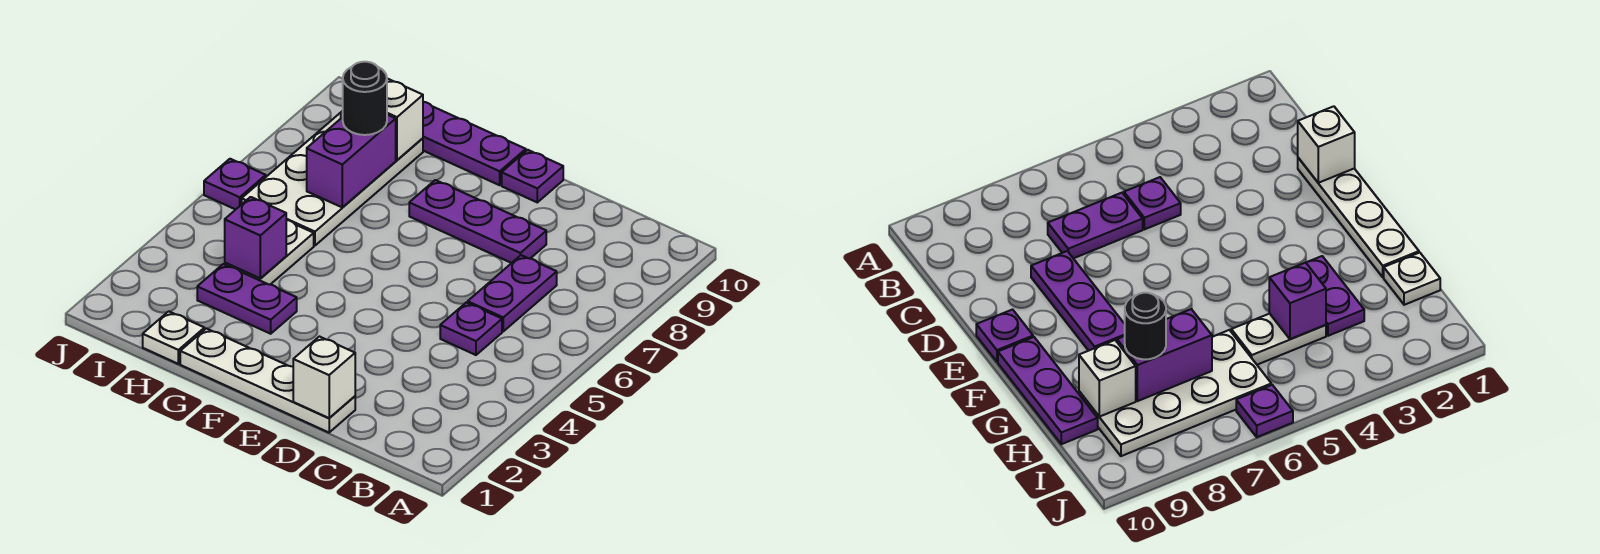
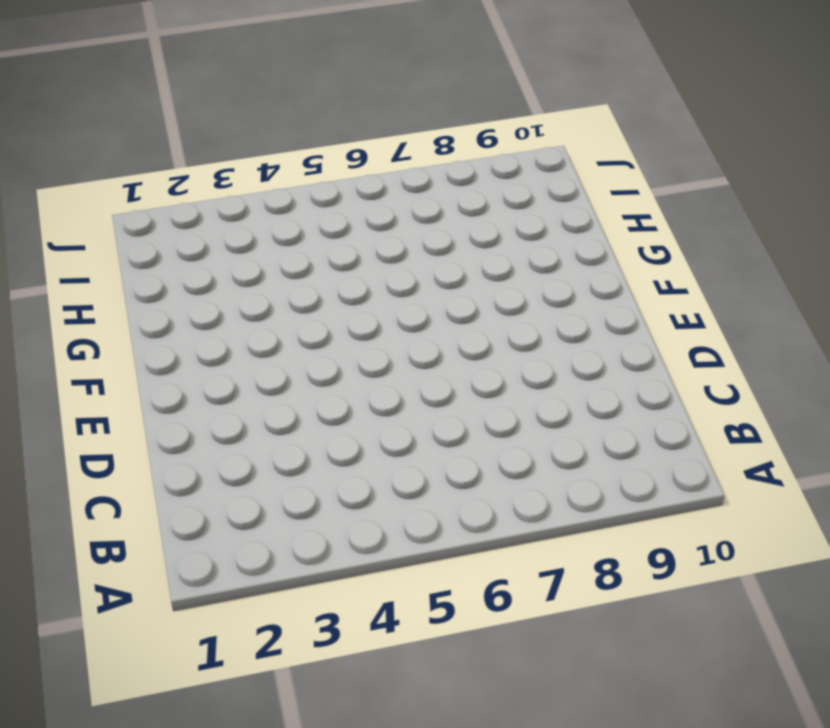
none -> purple plate C5 level 1
none -> purple plate C6:C7 level 1
none -> white plate D1:G1 level 1

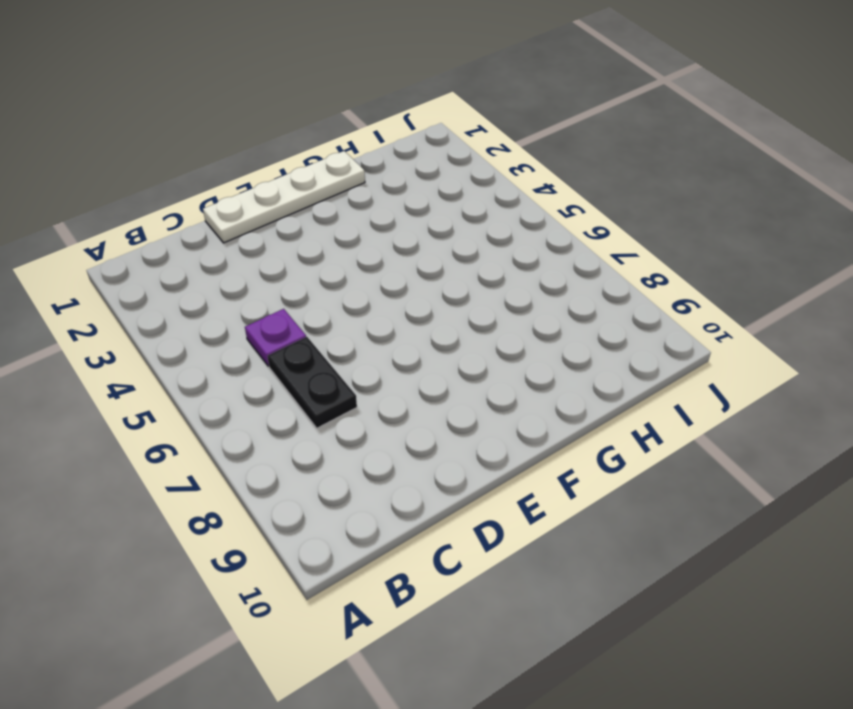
black plate C6:C7 level 1 -> purple plate C6:C7 level 1
none -> purple plate D8:F8 level 1
none -> purple plate E10 level 1
none -> purple plate F10:H10 level 1

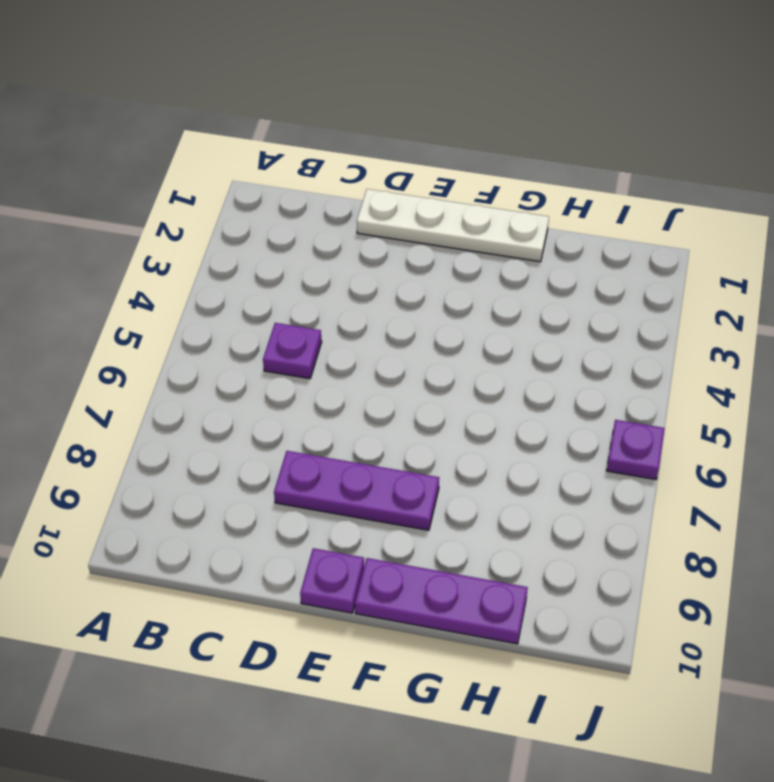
none -> purple plate C6:C7 level 1
none -> purple plate G3:H3 level 1
none -> white plate H1 level 1

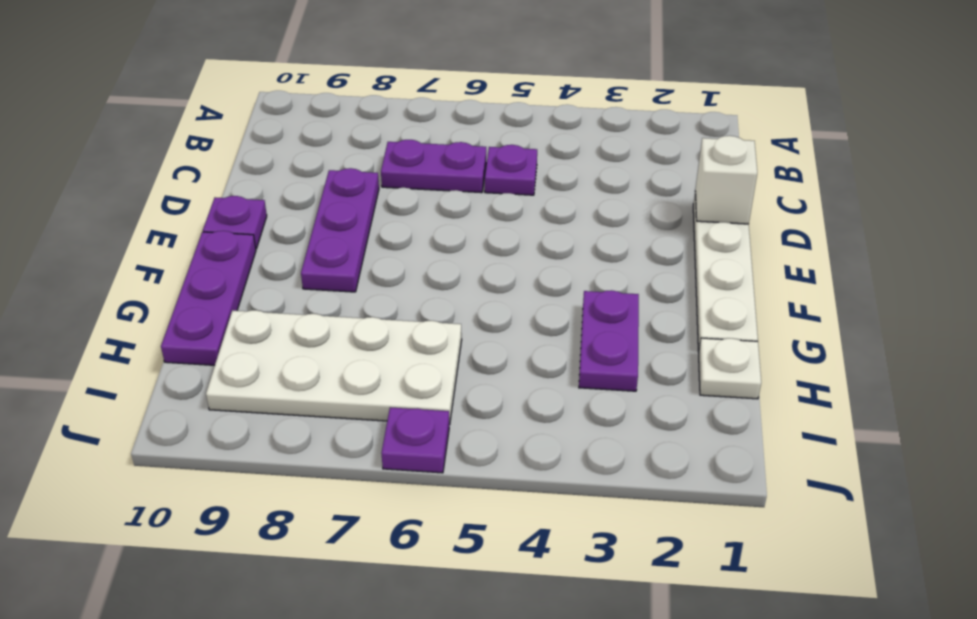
none -> white plate H4:H5 level 1
none -> purple brick H4 level 2
none -> purple brick H7:H8 level 2

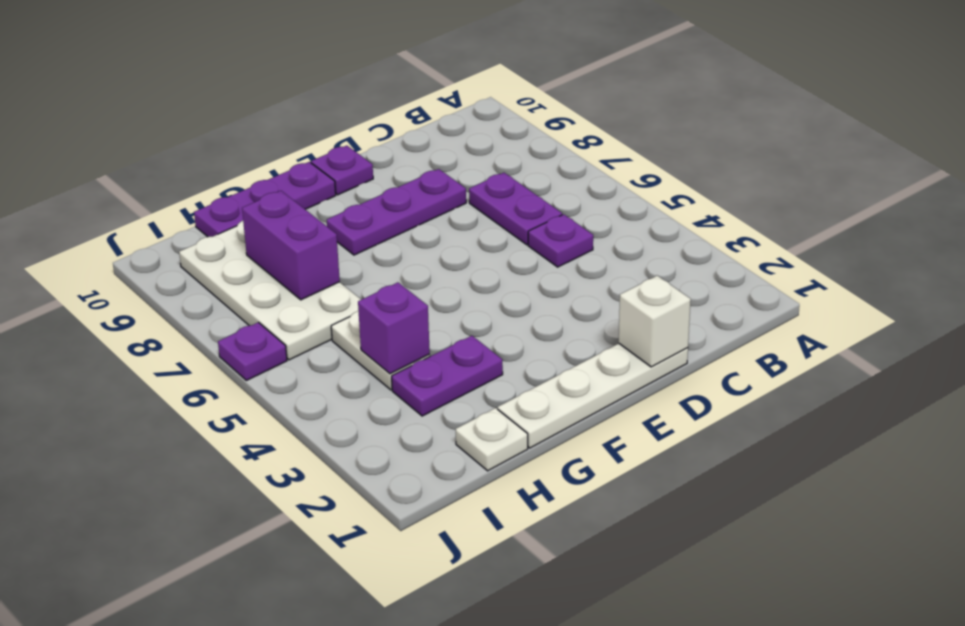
none -> white brick H9 level 2
none -> black round brick H8 level 3

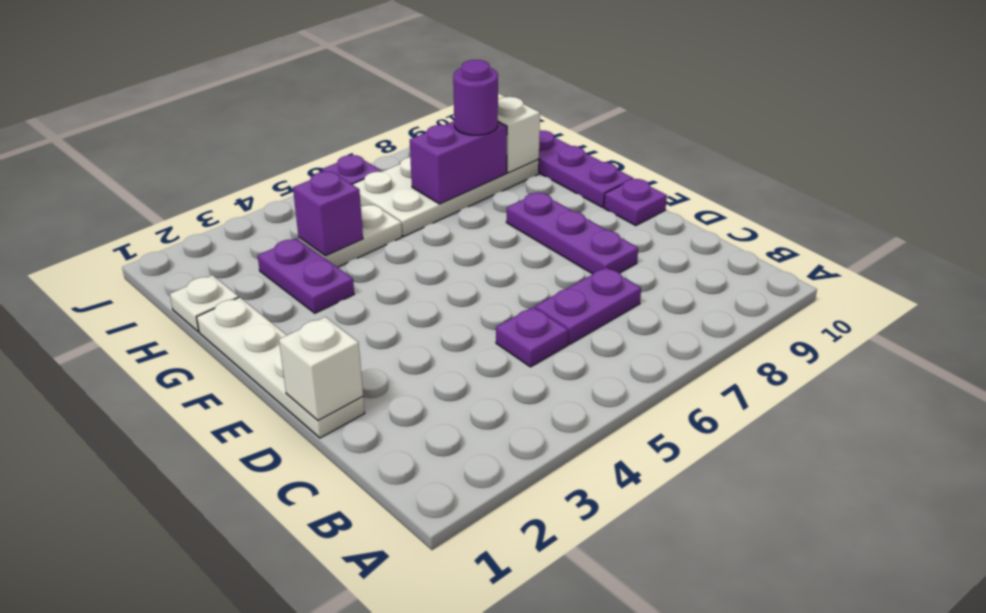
purple round brick H8 level 3 -> black round brick H8 level 3

